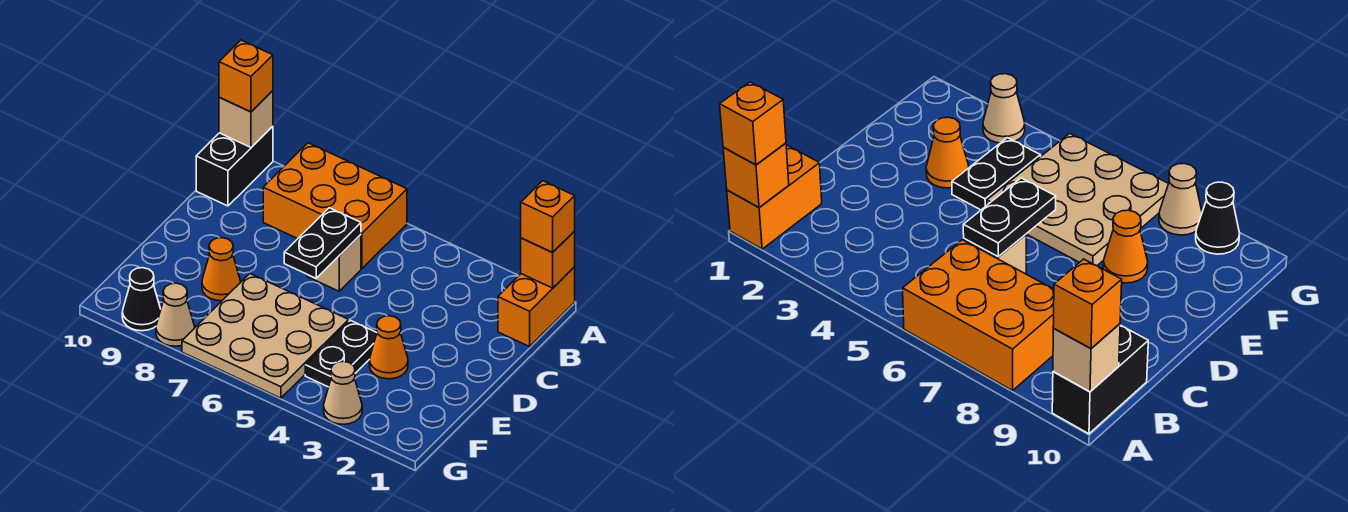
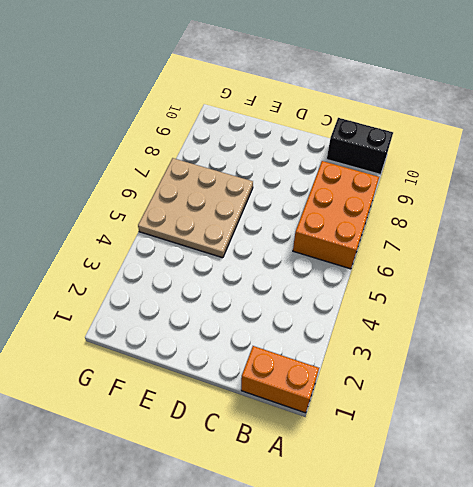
none -> tan brick C6 level 1
none -> orange cone E3 level 1
none -> black plate E4:F4 level 1

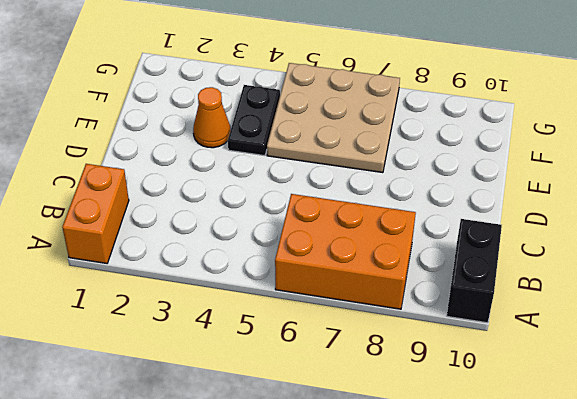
none -> tan brick C6 level 1
none -> orange cone E8 level 1
none -> tan cone G3 level 1

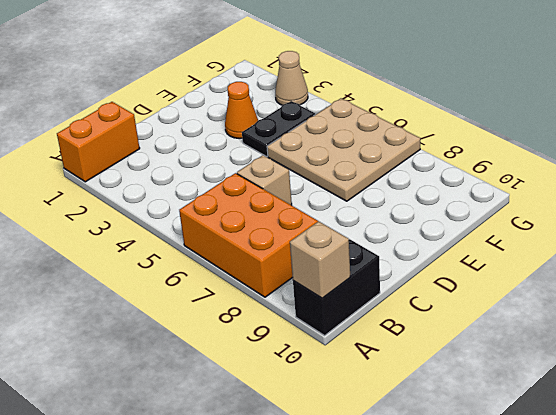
none -> orange cone E8 level 1
none -> tan cone G8 level 1
none -> black cone G9 level 1

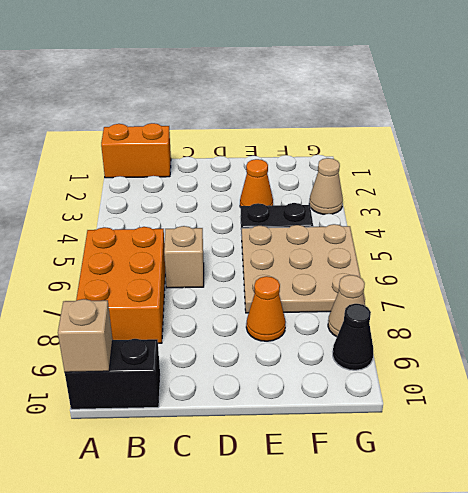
none -> orange brick A1 level 2
none -> black plate C6:D6 level 2
none -> orange brick A1 level 3

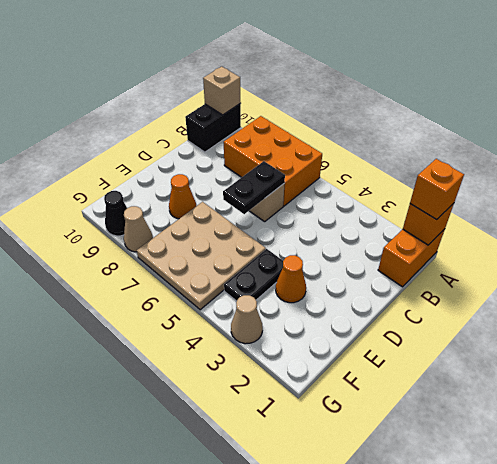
none -> orange brick A10 level 3

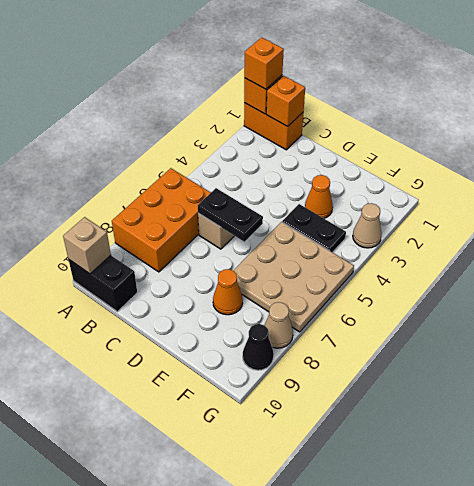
orange brick B1 level 2 -> orange brick A10 level 3

